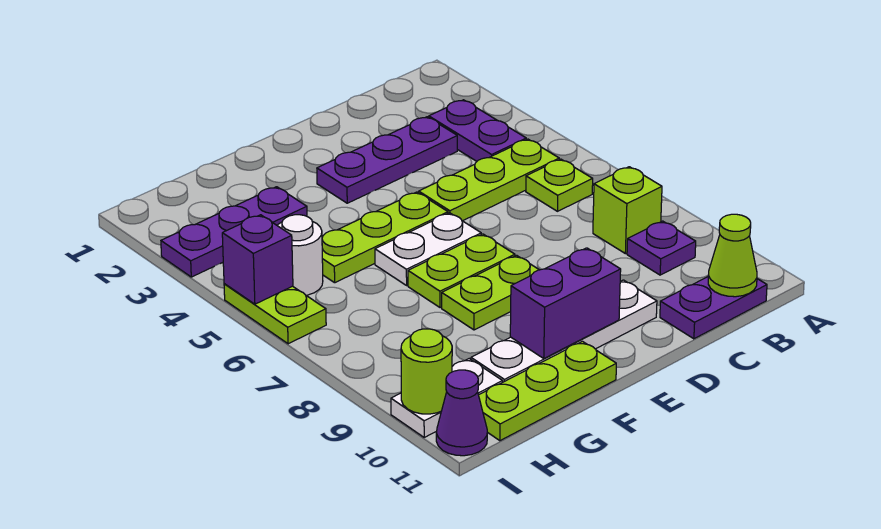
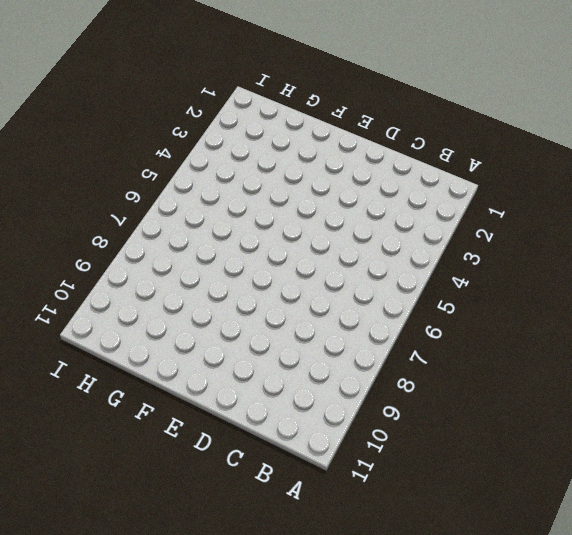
none -> purple plate B3:B4 level 1
none -> lime plate B5:D5 level 1
none -> lime plate B6 level 1

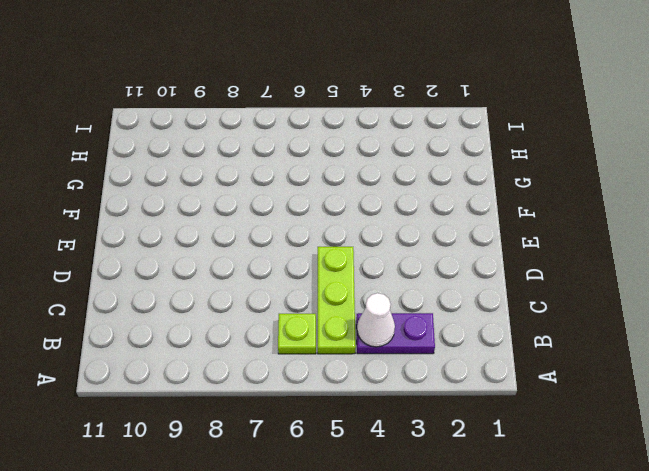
white cone B4 level 2 -> none
none -> lime brick B8 level 1
none -> purple plate B9 level 1
none -> purple plate B11:C11 level 1

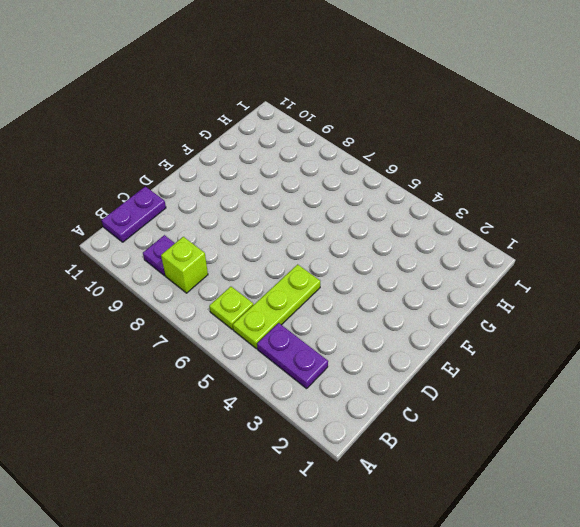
none -> purple plate C3:E3 level 1
none -> white plate D10:G10 level 1
none -> lime plate E5:G5 level 1

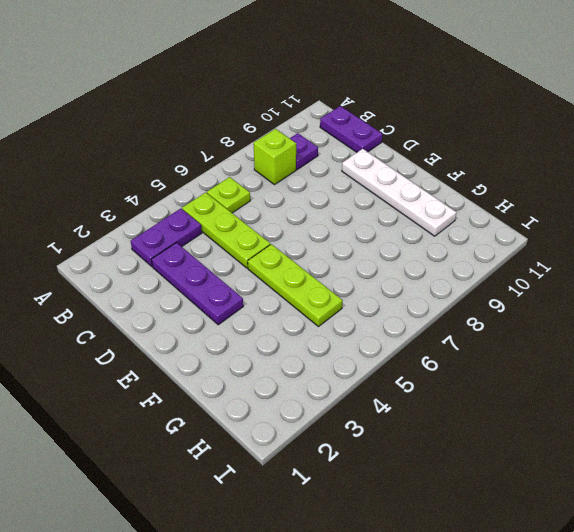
none -> white plate E6:F6 level 1
none -> lime plate E7:F7 level 1
none -> lime plate E8:F8 level 1

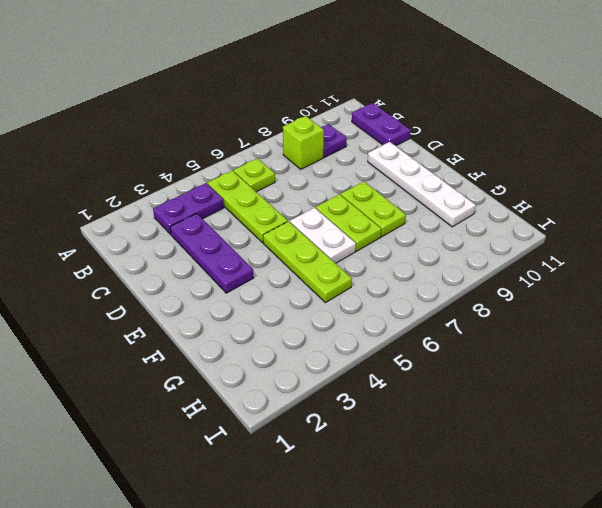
none -> lime plate F11:H11 level 1
none -> purple plate G3:I3 level 1
none -> white round brick H5 level 1

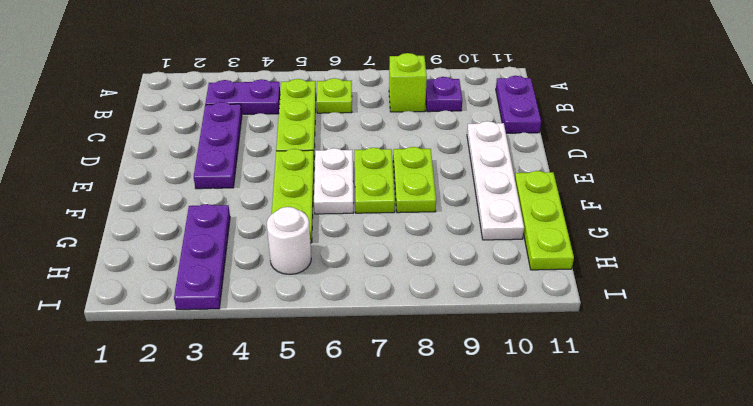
none -> white plate H10:I10 level 1
none -> lime plate I5:I6 level 1
none -> purple cone I11 level 1

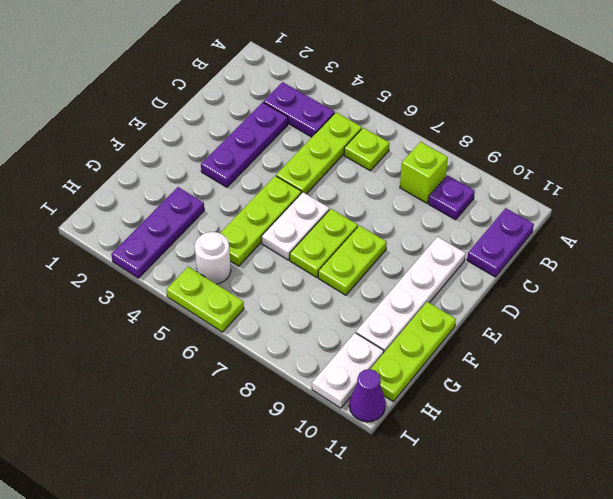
none -> lime cone B11 level 2
none -> purple brick E10:F10 level 2
none -> purple brick I5 level 2

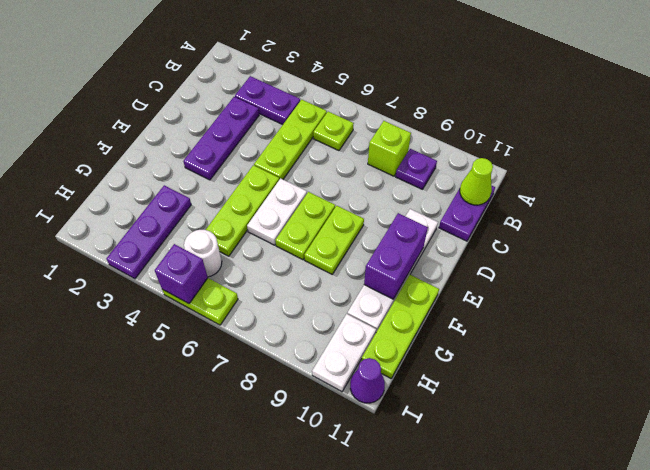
none -> lime round brick I10 level 2

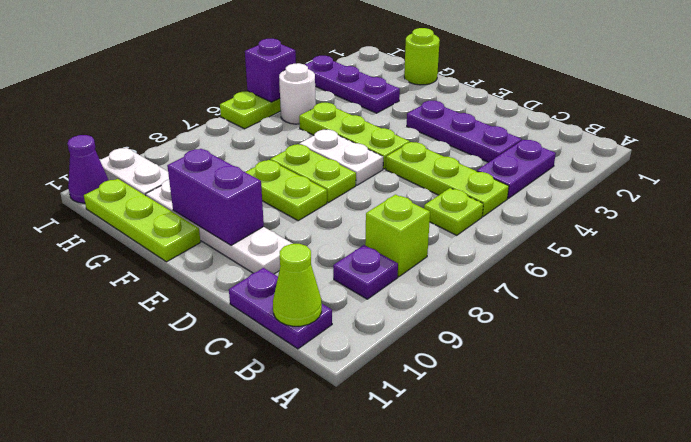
lime round brick G1 level 1 -> lime round brick I10 level 2

